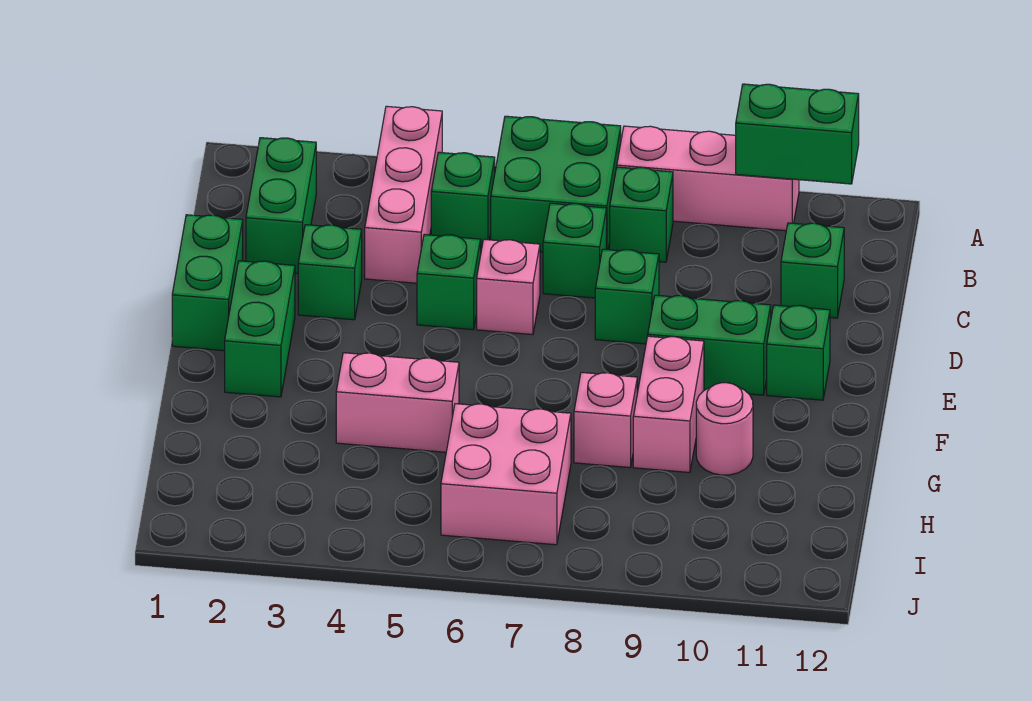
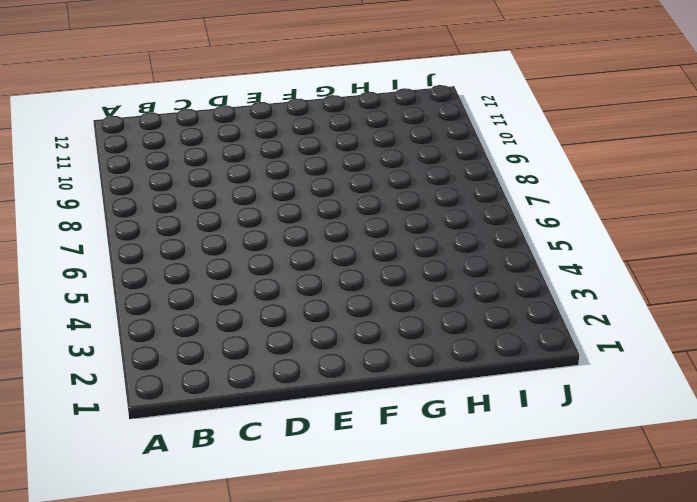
none -> pink brick A4:C4 level 1
none -> green brick A6:B7 level 1
none -> pink brick A8:A10 level 1

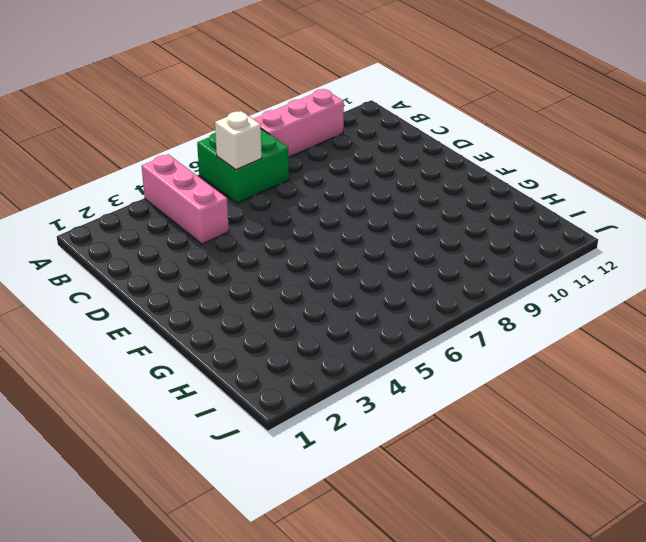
white brick B6 level 2 -> none
none -> green brick B2:C2 level 1
none -> green brick B5 level 1
none -> green brick B8 level 1

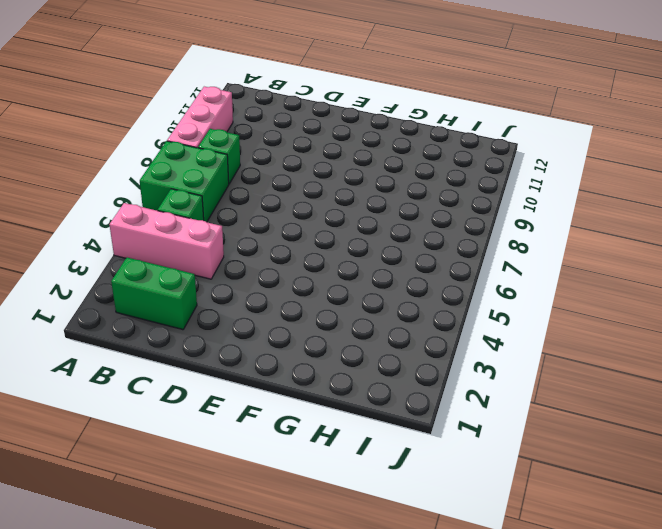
none -> green brick C7 level 1
none -> green brick C11 level 1
none -> green brick D1:E1 level 1

